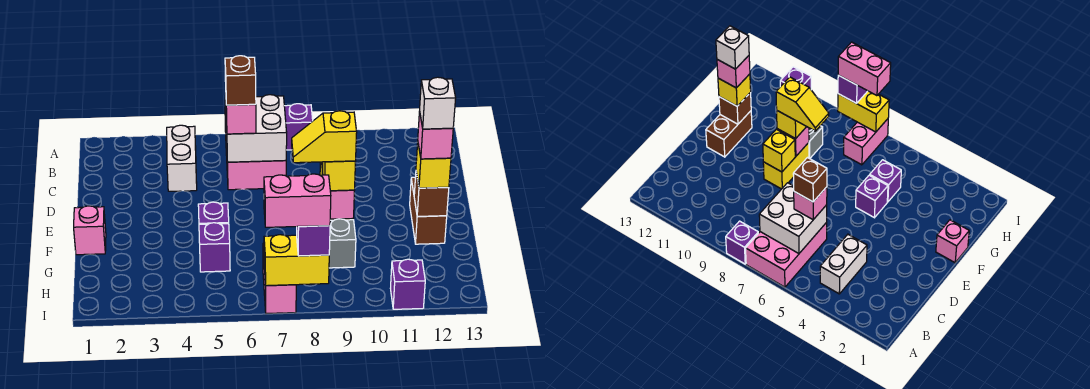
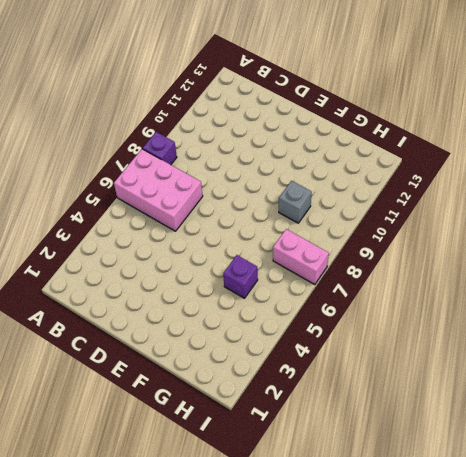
none -> white brick B4:C4 level 1
none -> yellow brick E9:F9 level 1
none -> brown brick E12:F12 level 1

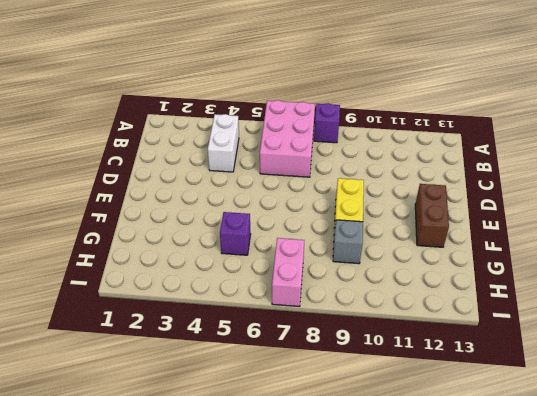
none -> pink brick F1 level 1
none -> purple brick F5 level 1
none -> purple brick I11 level 1

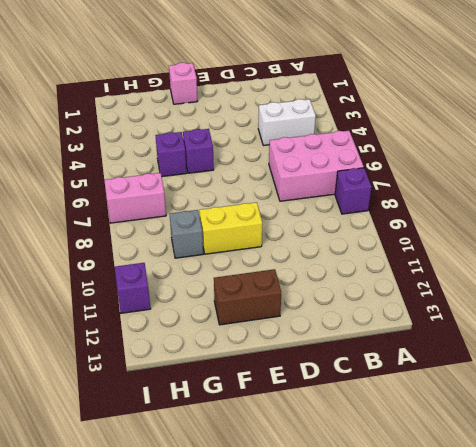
none -> white brick B6:C7 level 2
none -> yellow brick E9 level 2
none -> pink brick F9 level 2

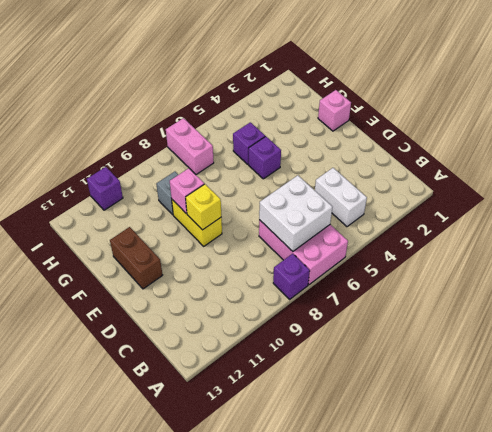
none -> brown brick F12 level 2
none -> yellow brick I7:I8 level 2
none -> pink brick C6 level 3

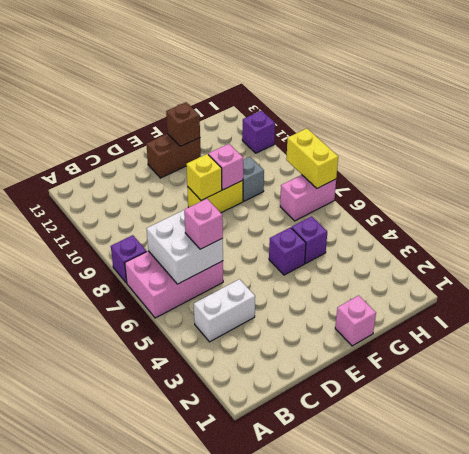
none -> yellow brick F9 level 3
none -> yellow brick F12 level 3
none -> purple brick I8 level 3

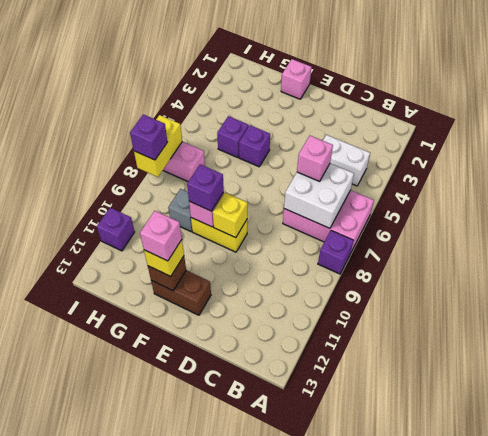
purple brick F9 level 3 -> yellow brick F9 level 3
none -> brown brick C6 level 4
none -> yellow slope F8:F9 level 4 top 9
none -> pink brick I7:I8 level 4

